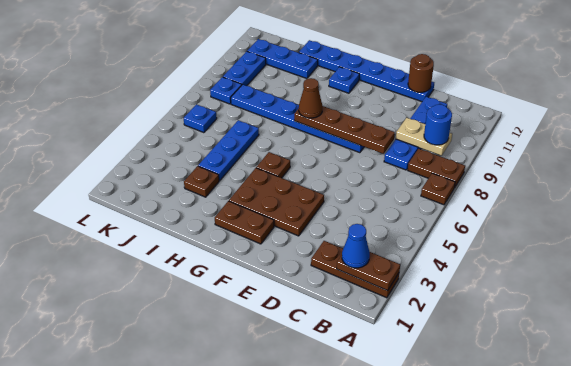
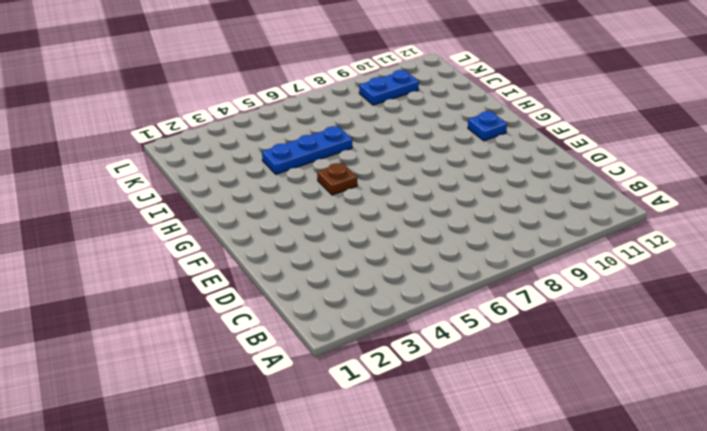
none -> brown plate A2:C2 level 1
none -> brown plate A7 level 1
none -> brown plate A8:B8 level 1

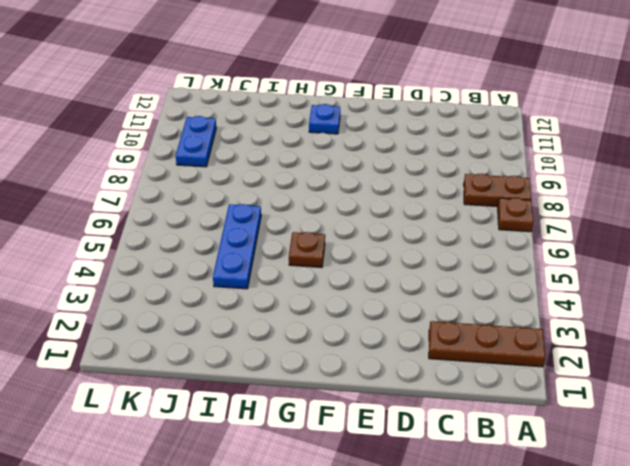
none -> blue plate C8:C11 level 1
none -> blue plate D12:I12 level 1
none -> brown plate E3:G4 level 1

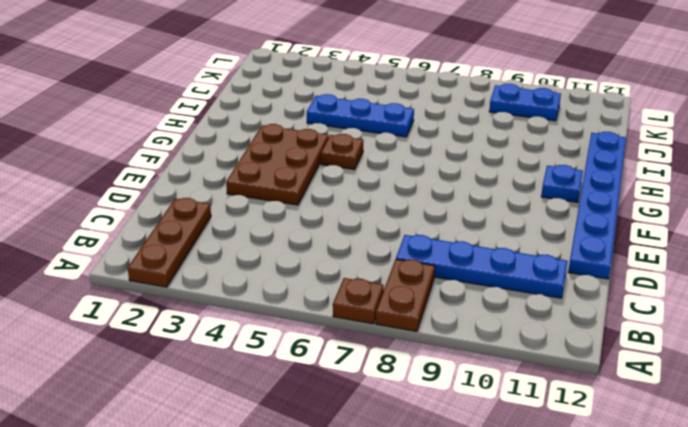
none -> blue plate E8:J8 level 1
none -> brown plate F2:G2 level 1
none -> brown plate I3 level 1

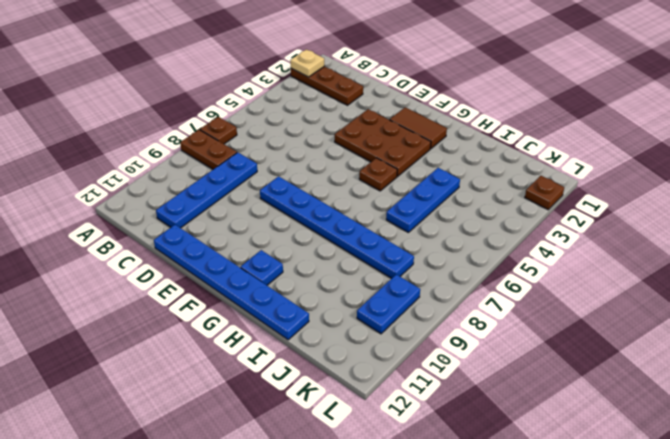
tan plate A2 level 2 -> brown plate A2:B2 level 2
brown tile F2:G2 level 1 -> brown plate F2:G2 level 1
brown plate L2 level 1 -> brown plate I3 level 1
none -> blue plate I11:K11 level 1
none -> blue plate K6 level 1
none -> blue plate K8 level 1

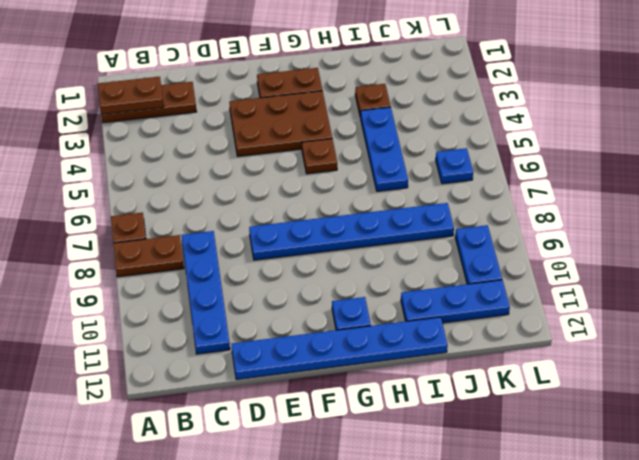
none -> blue plate K8 level 1
none -> tan plate B9:C9 level 2
none -> brown plate D8:G8 level 2

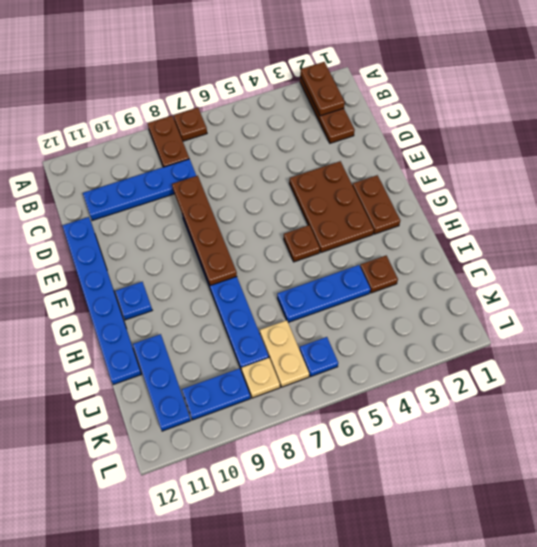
tan plate J7:K7 level 1 -> tan plate B9:C9 level 2
tan plate K8 level 1 -> blue plate K8 level 1
none -> brown round brick D12 level 2
none -> blue cone B2 level 3
none -> blue round brick B9 level 3

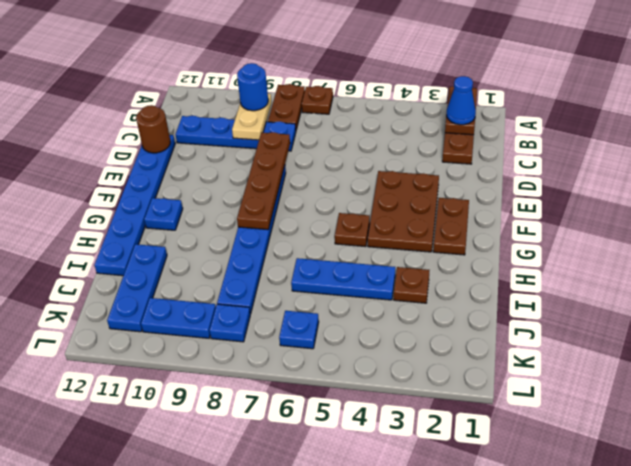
none -> brown cone G8 level 3

